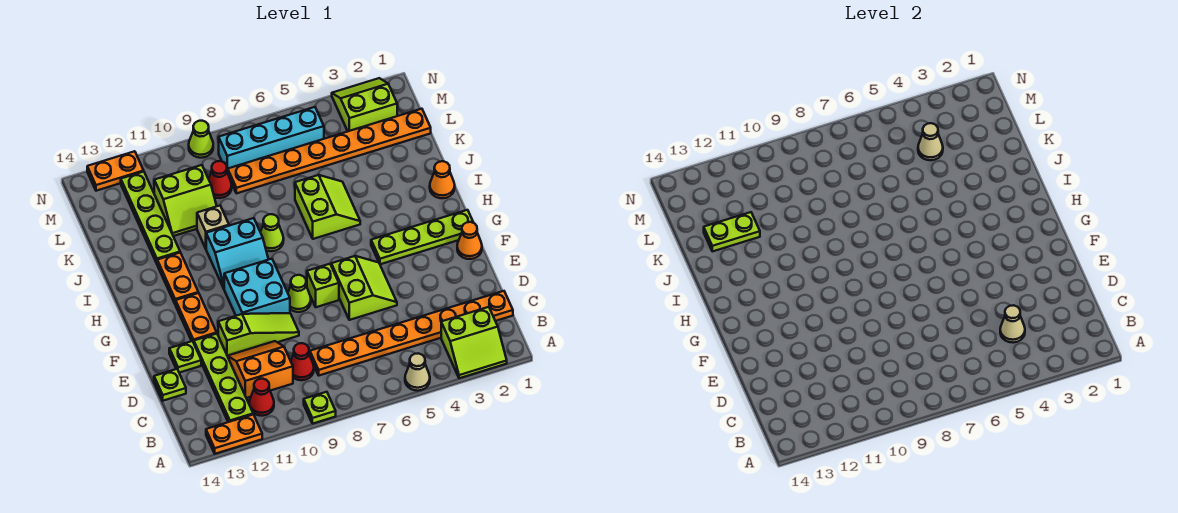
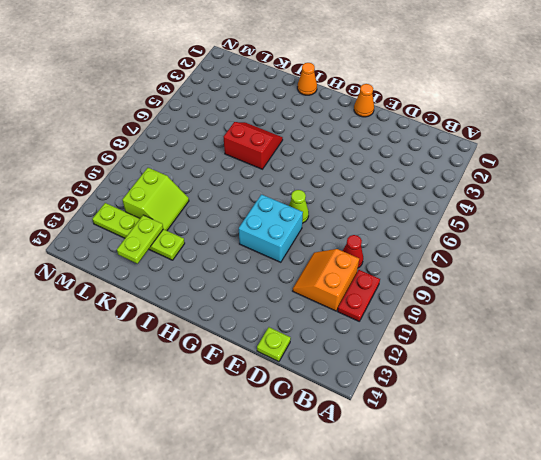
red plate B10:B11 level 1 -> red cone B11 level 1
red slope I5:J6 level 1 top 6 -> lime slope I5:J6 level 1 top 6
none -> lime slope A2:B3 level 1 top B
none -> tan cone A5 level 1
none -> lime plate A9 level 1
none -> orange plate A12:A13 level 1

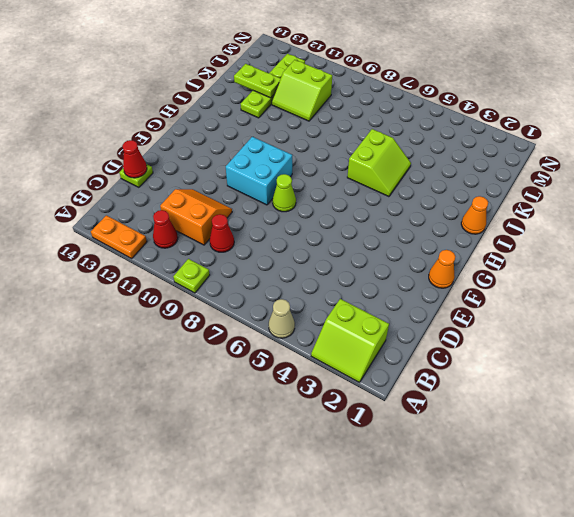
red cone D14 level 2 -> red cone L9 level 1
none -> lime plate B12:E12 level 1
none -> orange plate C1:C8 level 1
none -> lime slope E5:F6 level 1 top 6
none -> lime slope E9:E11 level 1 top 11

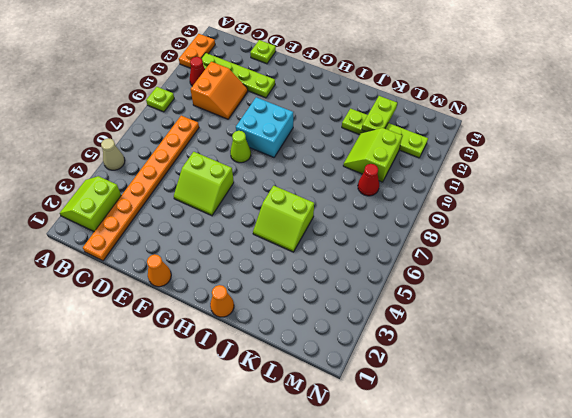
none -> red cone C9 level 1
none -> lime slope E9:E11 level 1 top 11
none -> lime plate E13 level 1
none -> lime brick F7 level 1

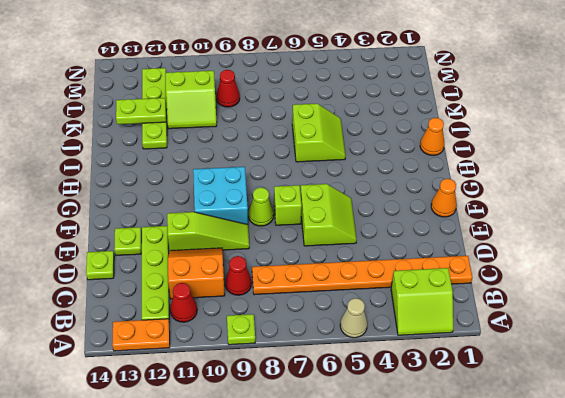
none -> orange plate F12:G12 level 1
none -> lime plate G1:G4 level 1
none -> cyan slope H9:I10 level 1 top I
none -> orange plate H12:I12 level 1

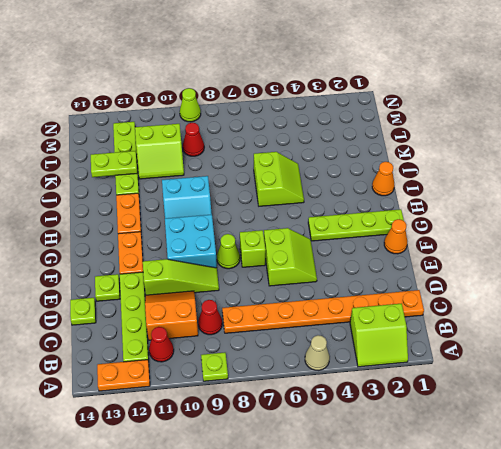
none -> lime cone I8 level 1
none -> tan brick J10 level 1
none -> orange plate L1:L8 level 1
none -> lime slope M2:N3 level 1 top M

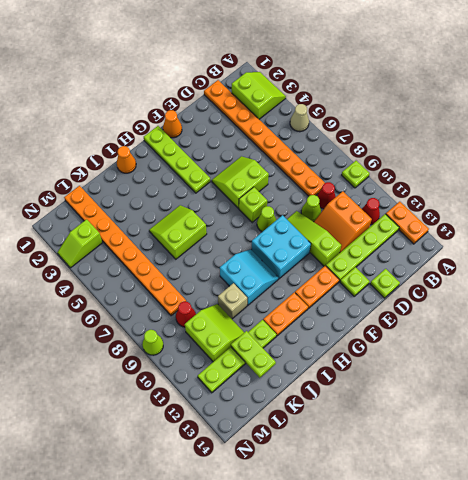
lime cone D9 level 1 -> lime cone I8 level 1
lime slope M3:N3 level 1 top M -> lime slope M2:N3 level 1 top M
none -> cyan brick M5:M8 level 1
none -> orange plate N12:N13 level 1
none -> tan cone C4 level 2
none -> tan cone L4 level 2

